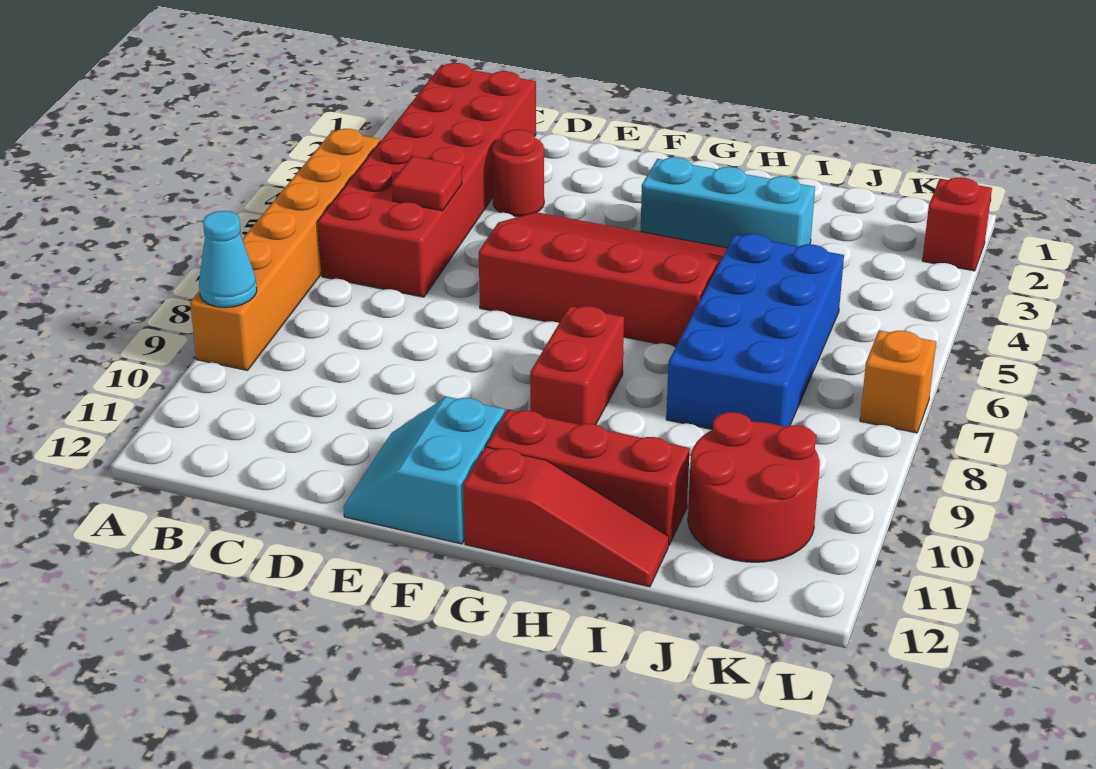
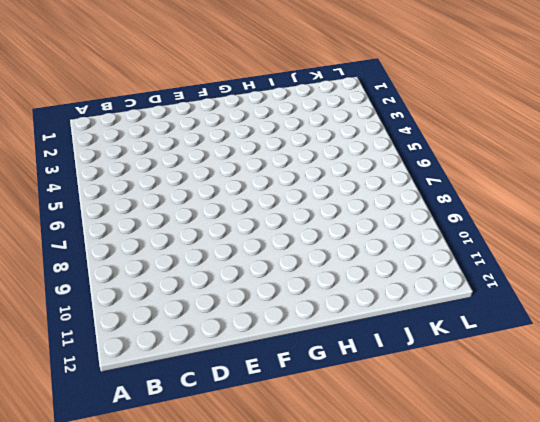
none -> orange brick A4:A9 level 1
none -> red brick B1:C6 level 1
none -> red round brick D3 level 1

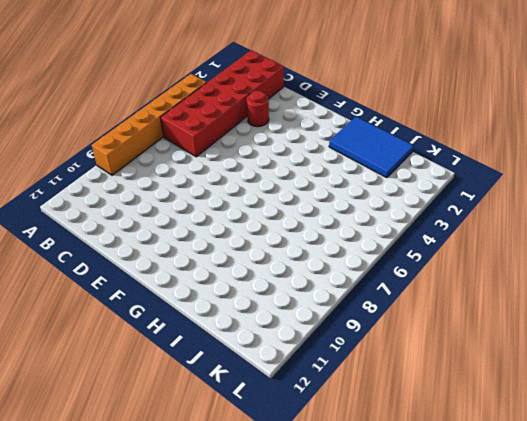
blue tile H1:J2 level 1 -> none
none -> red slope E4:H6 level 1 top 6
none -> cyan slope E11:F12 level 1 top F
none -> cyan brick G3:I3 level 1

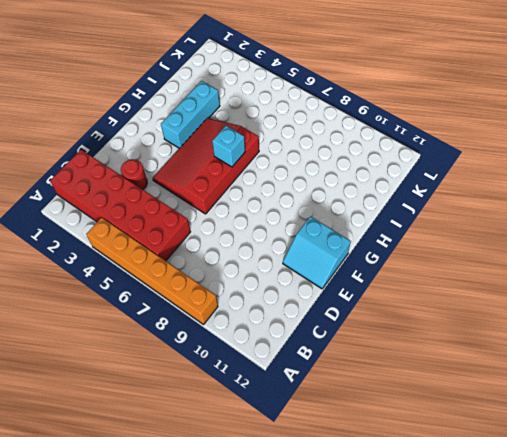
cyan brick G6 level 2 -> none
none -> red brick G8:G9 level 1
none -> red brick G11:I11 level 1
none -> red slope G12:I12 level 1 top G

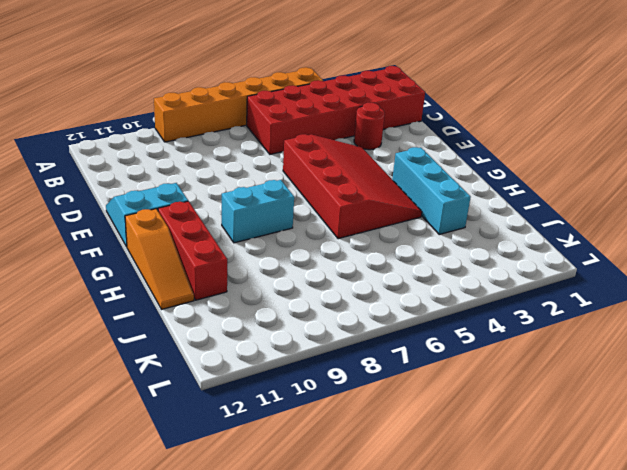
cyan brick G8:G9 level 1 -> red brick G8:G9 level 1
orange slope G12:I12 level 1 top G -> red slope G12:I12 level 1 top G
none -> blue brick I5:J8 level 1
none -> red round brick J10:K11 level 1
none -> red brick L2 level 1

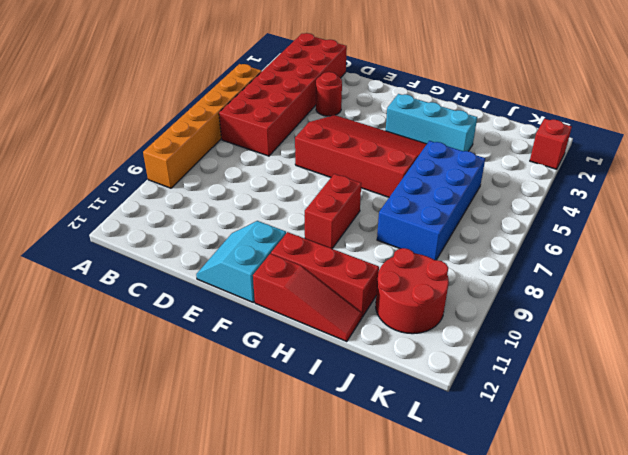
none -> orange brick L7 level 1
none -> cyan cone A9 level 2
none -> red tile C5 level 2

